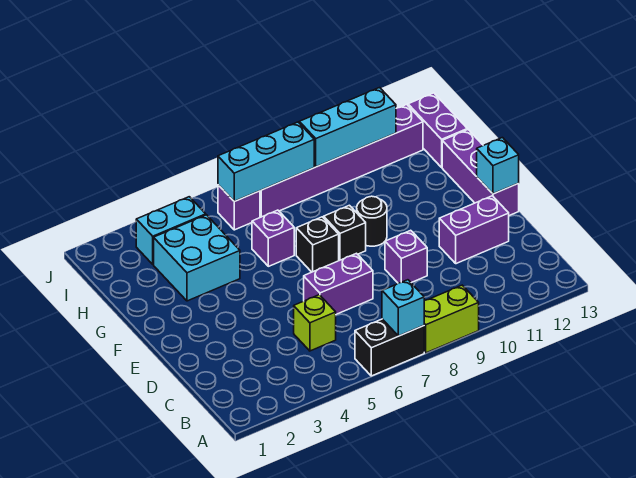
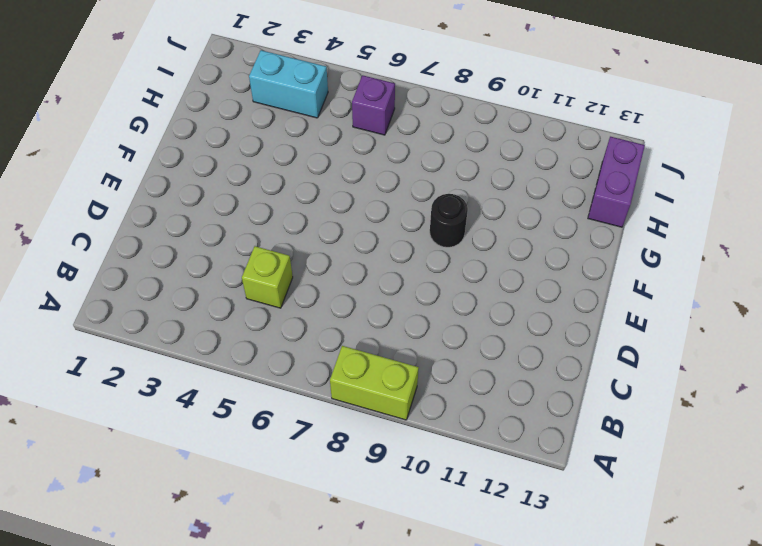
none -> black brick A6:A7 level 1
none -> purple brick D6:D7 level 1
none -> purple brick D9 level 1

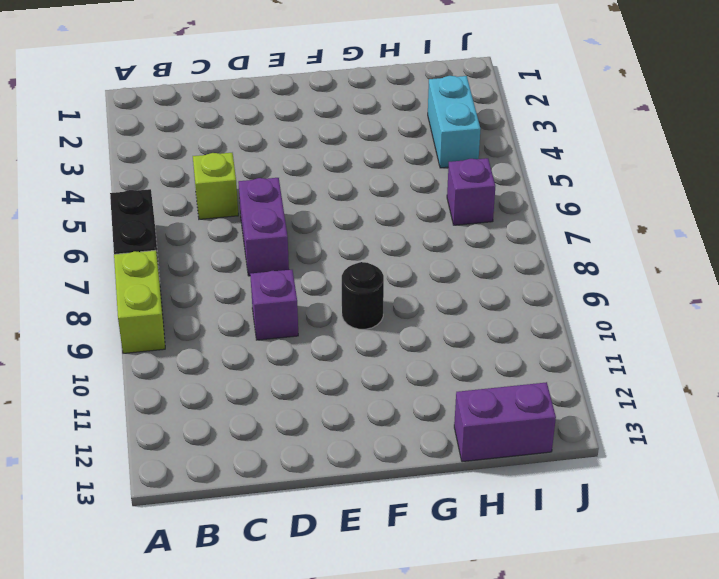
none -> purple brick D11:D12 level 1
none -> purple brick E13:G13 level 1
none -> black brick F7 level 1

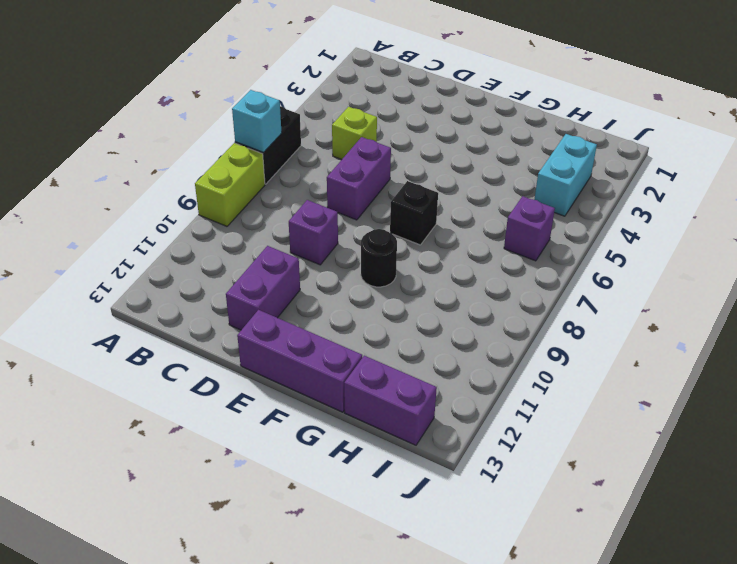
none -> black brick F8 level 1
none -> cyan brick G3:H4 level 1
none -> purple brick G6 level 1

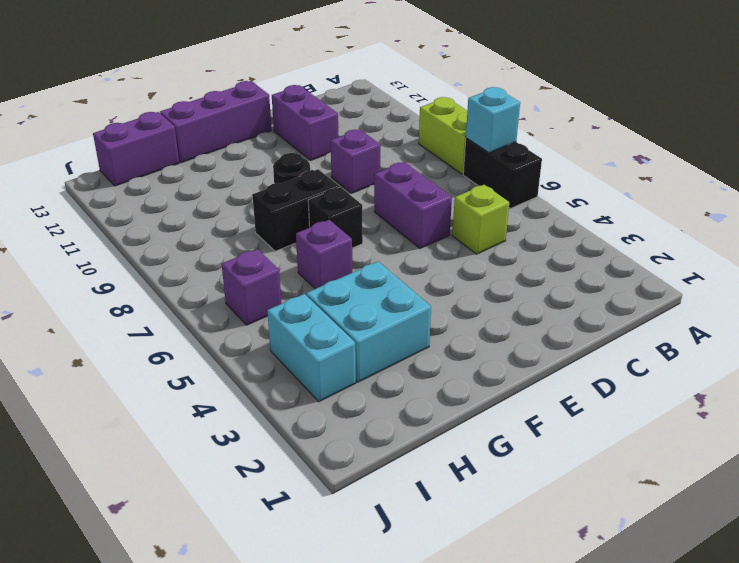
black brick F8:G8 level 1 -> black brick F8 level 1
none -> purple brick I7:I12 level 1
none -> cyan brick E13 level 2
none -> cyan brick I6:I8 level 2

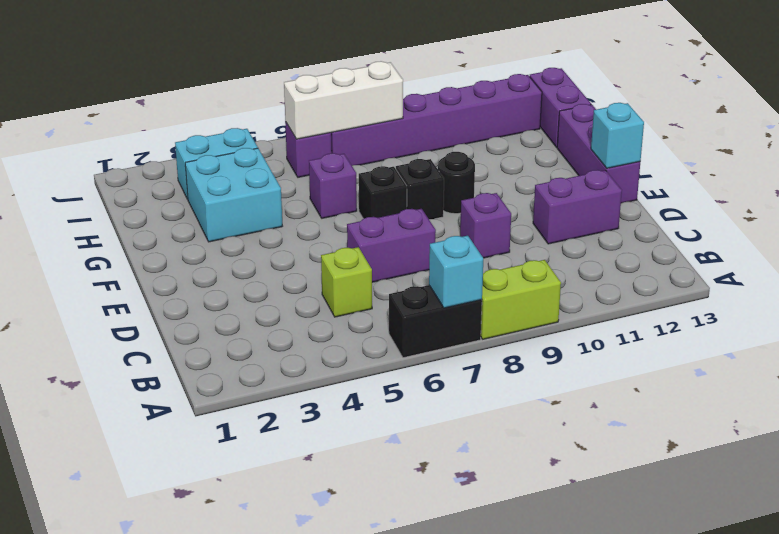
white brick I6:I8 level 2 -> cyan brick I6:I8 level 2
none -> cyan brick I9:I11 level 2

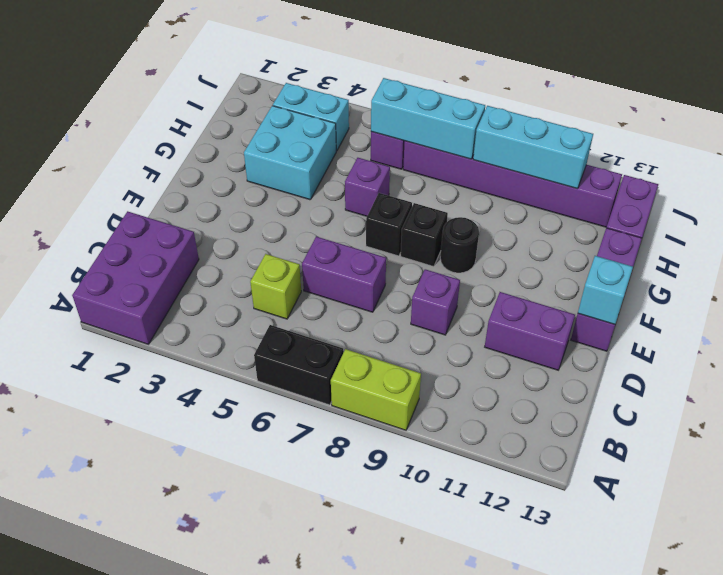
purple brick A1:C2 level 1 -> none
none -> cyan brick A7 level 2

